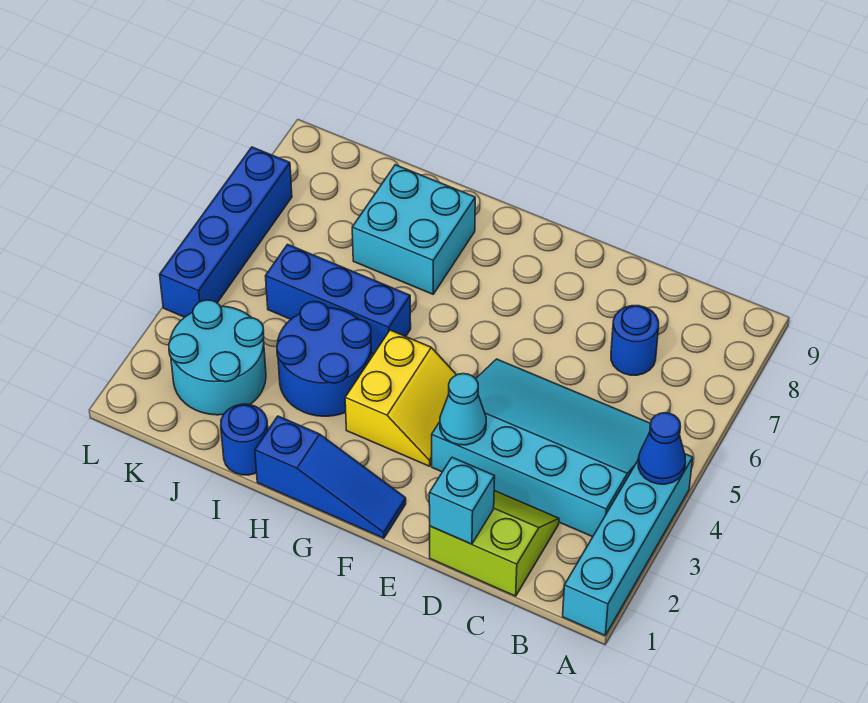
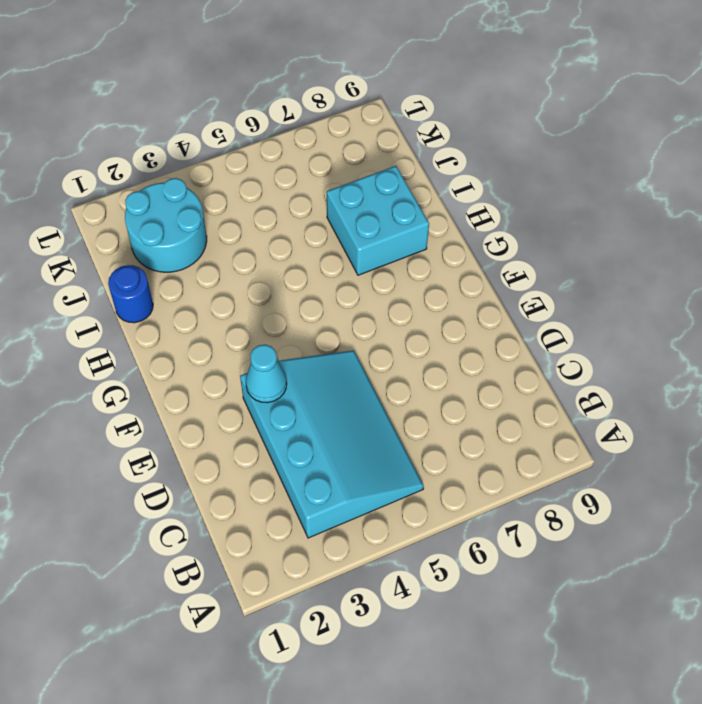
none -> cyan brick A1:A4 level 1
none -> lime slope C1:D2 level 1 top 1
none -> blue round brick C7 level 1

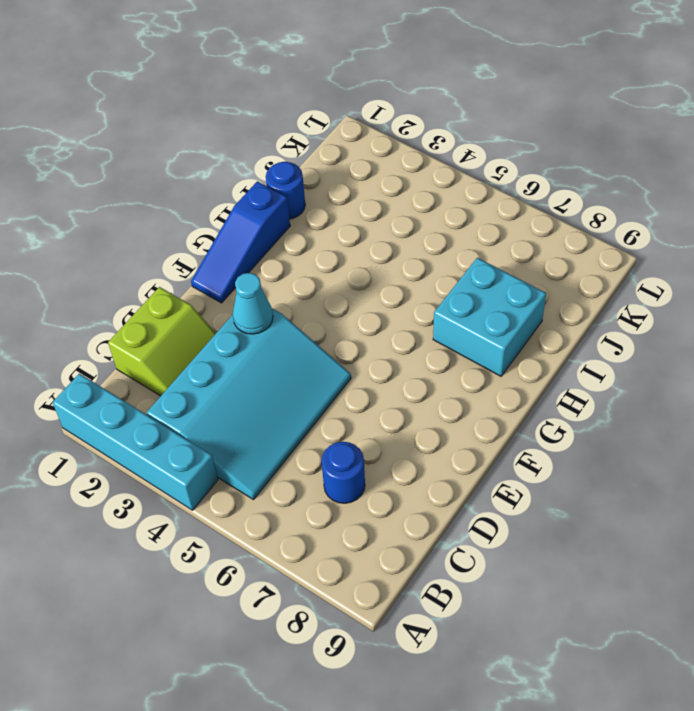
none -> yellow slope F3:G4 level 1 top G
none -> blue round brick H3:I4 level 1
none -> blue brick H5:J5 level 1

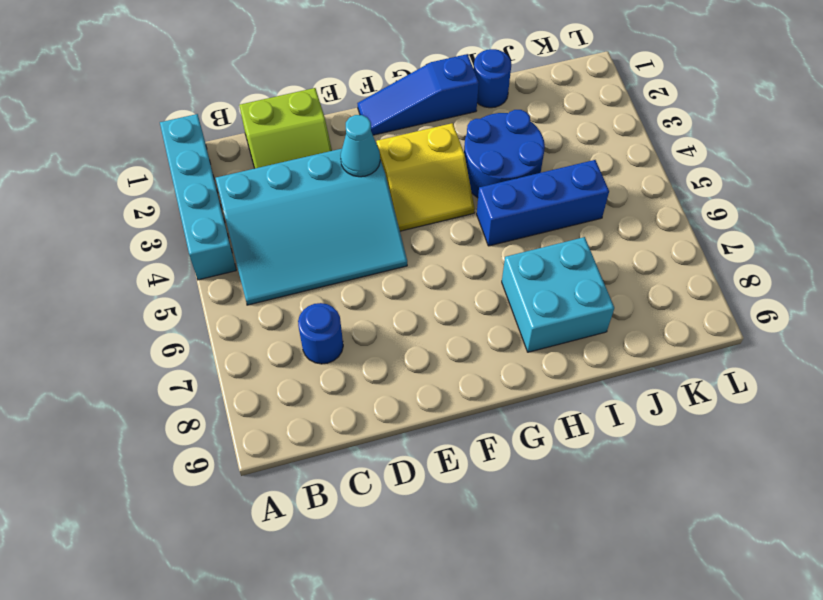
yellow slope F3:G4 level 1 top 3 -> yellow slope F3:G4 level 1 top G
none -> cyan round brick J2:K3 level 1
none -> blue brick L4:L7 level 1
none -> blue cone A4 level 2

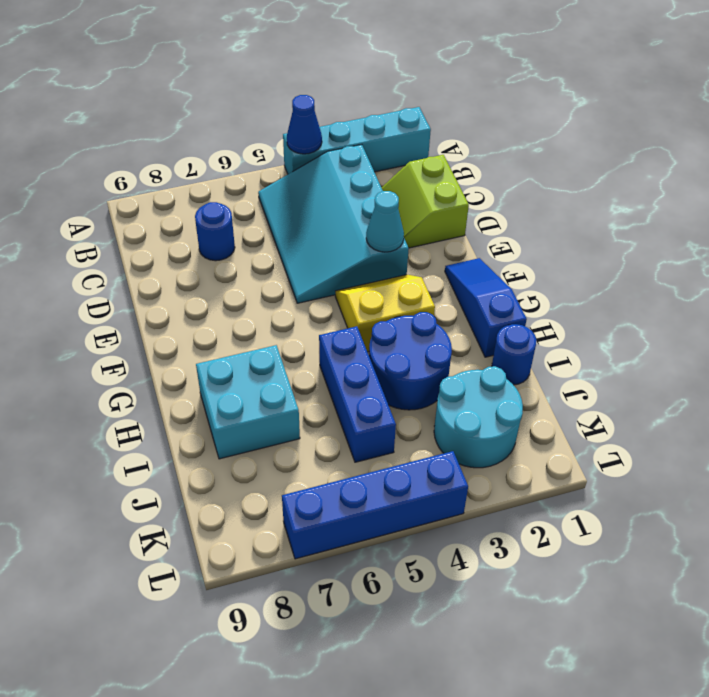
none -> cyan brick D1 level 2

